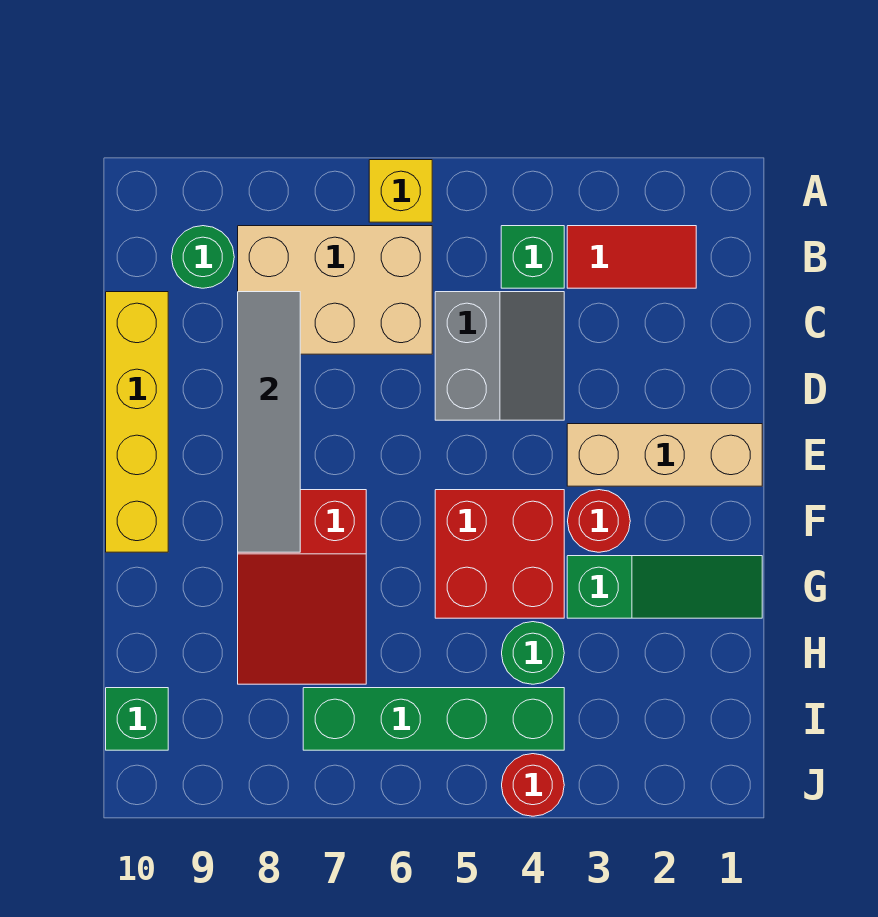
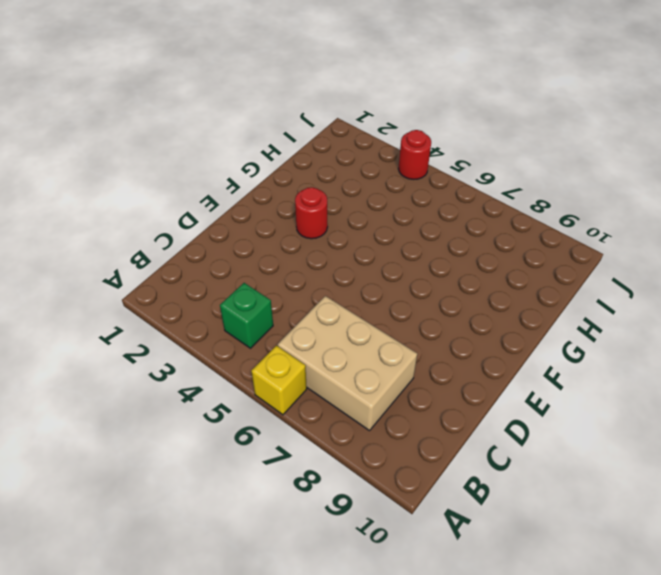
none -> red tile B2:B3 level 1
none -> green round brick B9 level 1
none -> grey slope C4:D5 level 1 top 5

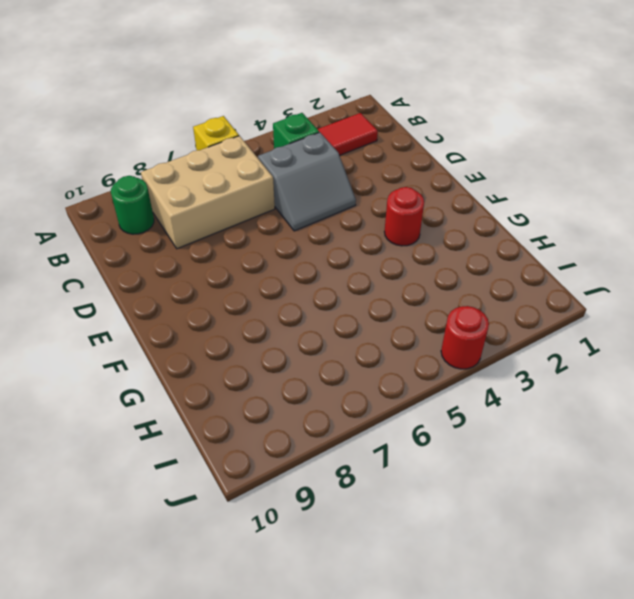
grey slope C4:D5 level 1 top C -> grey slope C4:D5 level 1 top 5
none -> yellow brick C10:F10 level 1
none -> tan brick E1:E3 level 1
none -> red brick F4:G5 level 1

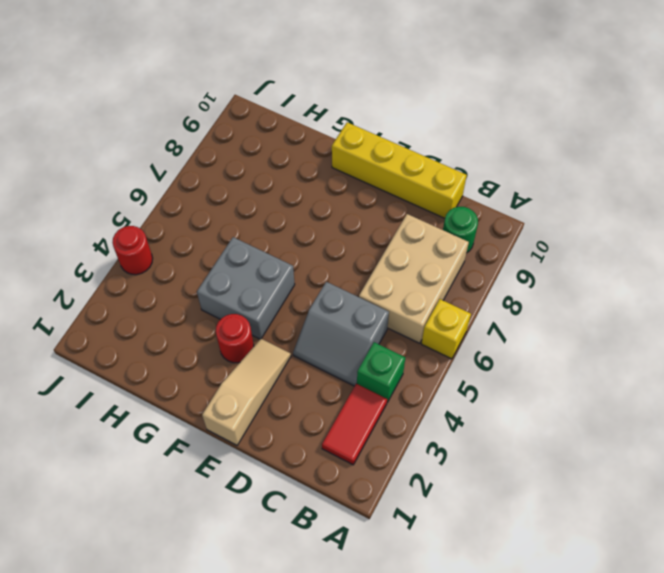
tan slope E1:E3 level 1 top 1 -> tan brick E1:E3 level 1
grey brick F4:G5 level 1 -> red brick F4:G5 level 1
none -> red slope F7:H8 level 1 top F
none -> green slope G1:G3 level 1 top 3
none -> green round brick H4 level 1

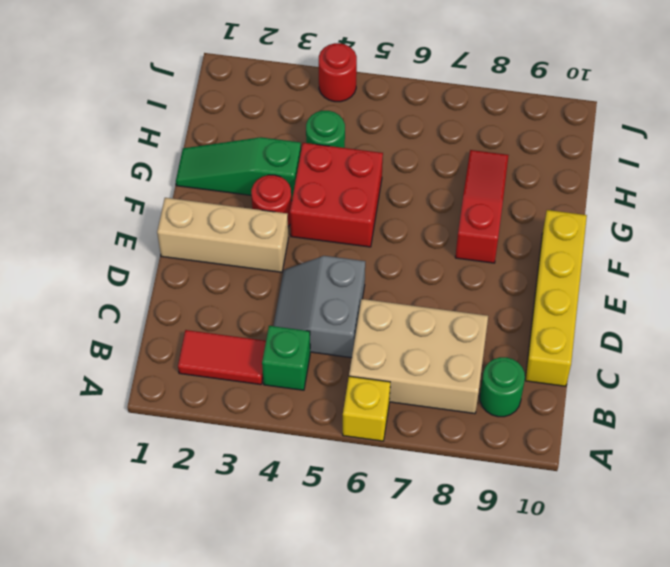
red slope F8:H8 level 1 top F -> red slope F7:H8 level 1 top F
none -> green brick I4:I7 level 1
none -> green brick I10 level 1
none -> grey tile C8:F8 level 2

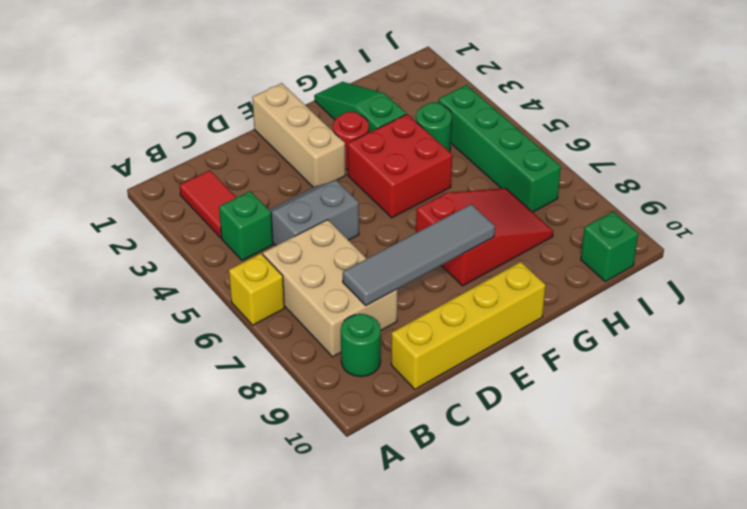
none -> red round brick J4 level 1

